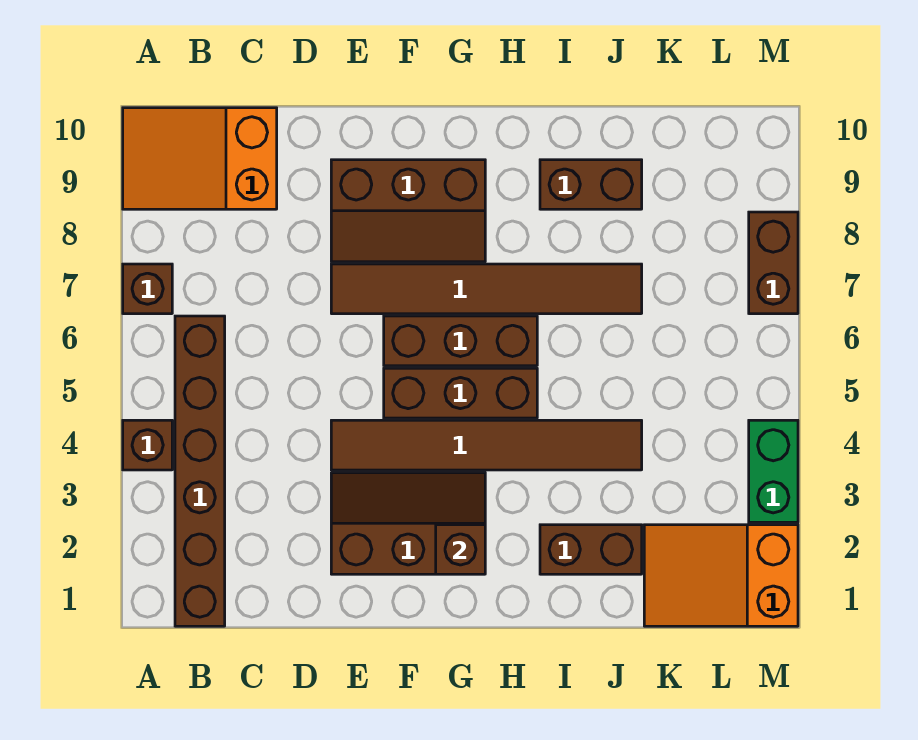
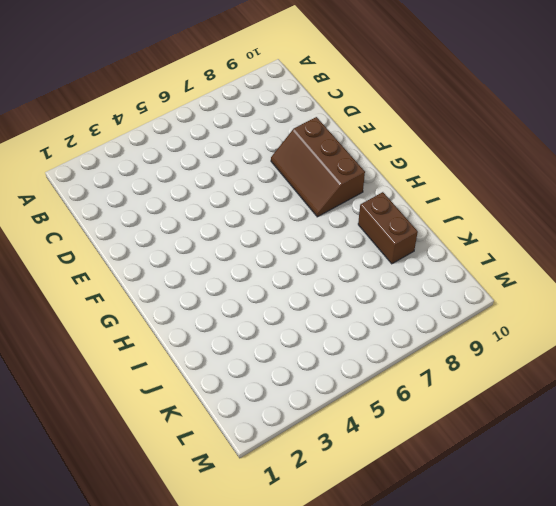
none -> brown brick A4 level 1
none -> brown brick A7 level 1
none -> orange slope A9:C10 level 1 top C

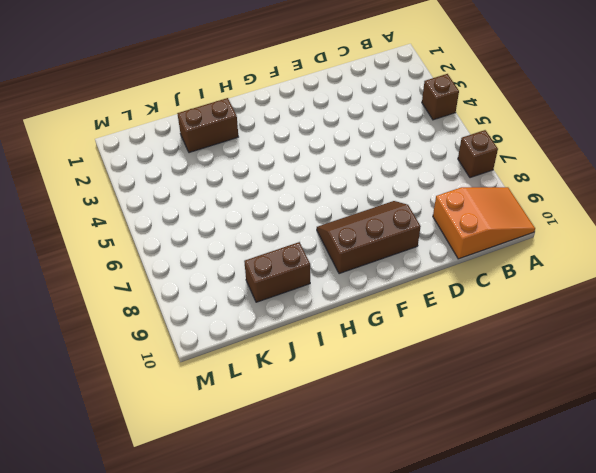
none -> brown brick B1:B6 level 1
none -> brown slope E2:G3 level 1 top 2
none -> brown tile E4:J4 level 1

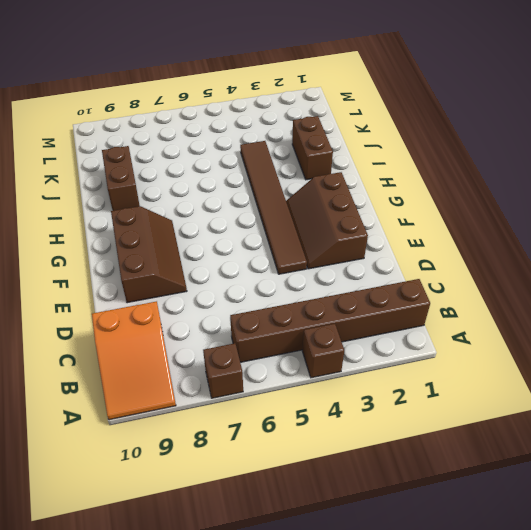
none -> brown tile E7:J7 level 1
none -> brown brick F5:H5 level 1
none -> brown brick F6:H6 level 1

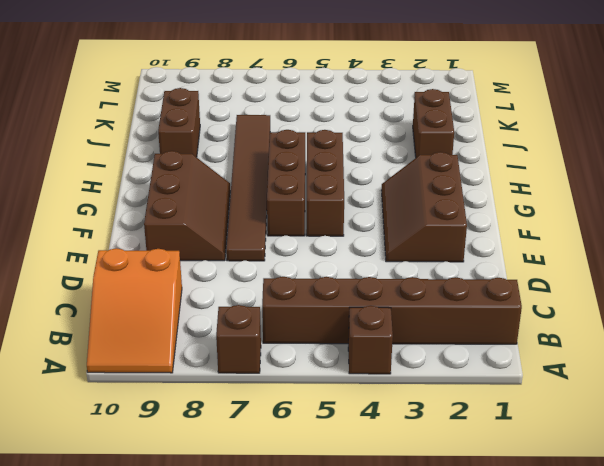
none -> brown tile E4:J4 level 1
none -> orange slope K1:M2 level 1 top M
none -> green brick M3:M4 level 1

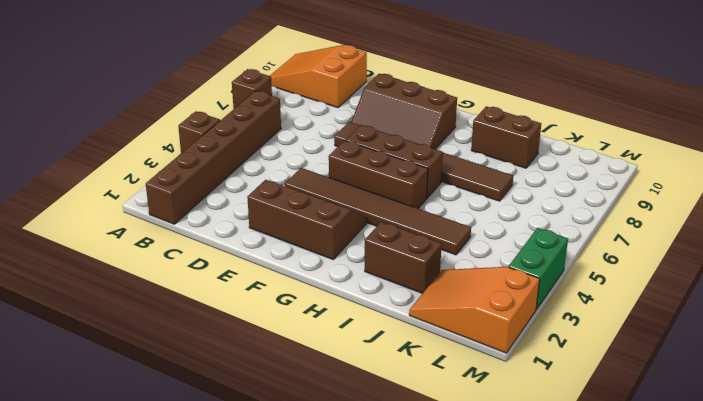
none -> brown brick M7:M8 level 1
none -> brown brick G2 level 2

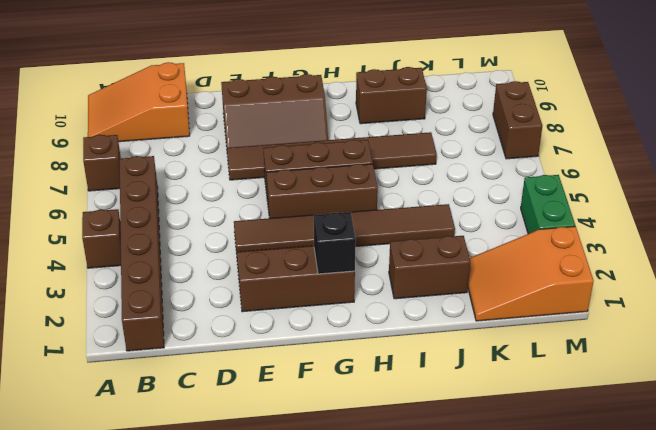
black brick G2 level 2 -> brown brick G2 level 2

